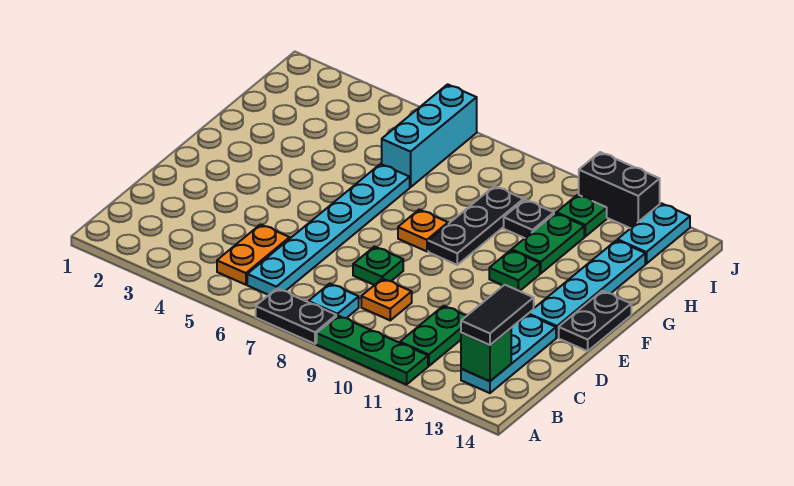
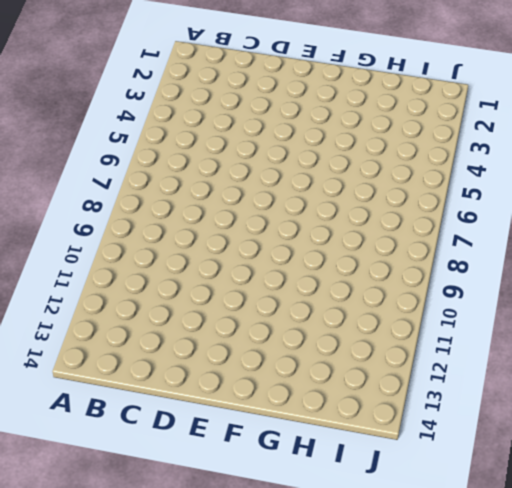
none -> black plate A7:A8 level 1
none -> green plate A9:A11 level 1
none -> orange plate B5:C5 level 1

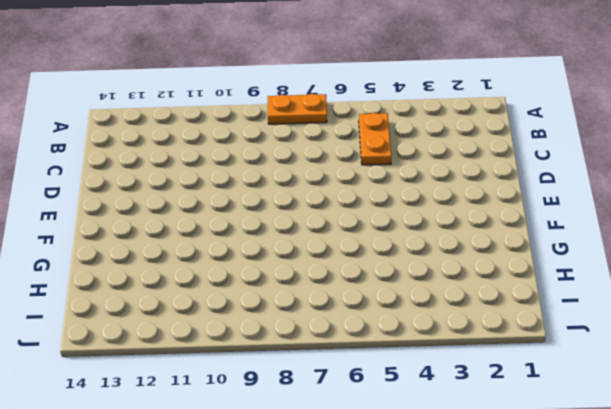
orange plate A7:A8 level 1 -> black plate A7:A8 level 1
none -> green plate A9:A11 level 1
none -> cyan plate B6:G6 level 1
none -> cyan plate B8 level 1

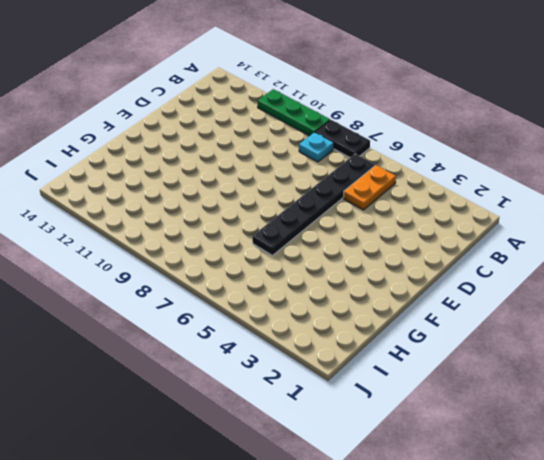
black plate B6:G6 level 1 -> cyan plate B6:G6 level 1
none -> green plate B11:C11 level 1
none -> cyan plate B13:D13 level 1
none -> orange plate C9 level 1

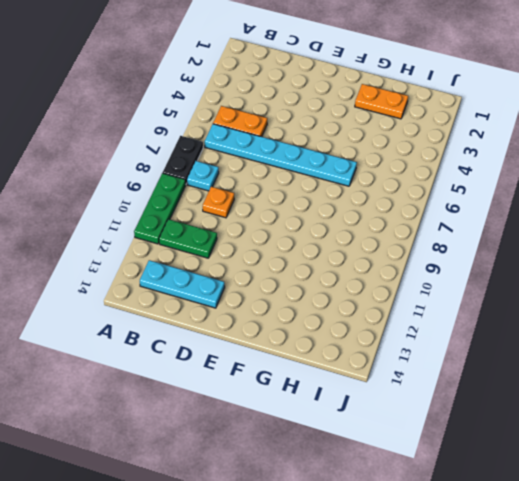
orange plate G2:H2 level 1 -> none
none -> green plate D8 level 1
none -> cyan plate E13:H13 level 1
none -> black plate E14:F14 level 1

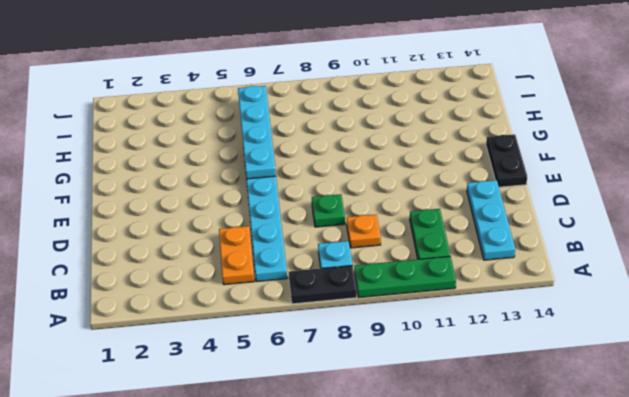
cyan plate F6:I6 level 2 -> cyan plate E13:H13 level 1
none -> orange plate F8 level 1
none -> black plate F9:H9 level 1
none -> green plate F11 level 1

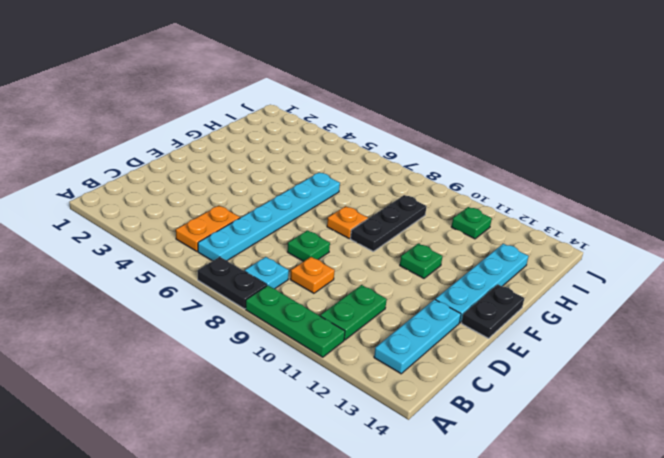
none -> green plate G11:H11 level 1
none -> cyan brick H6:J6 level 1
none -> black plate H10 level 1

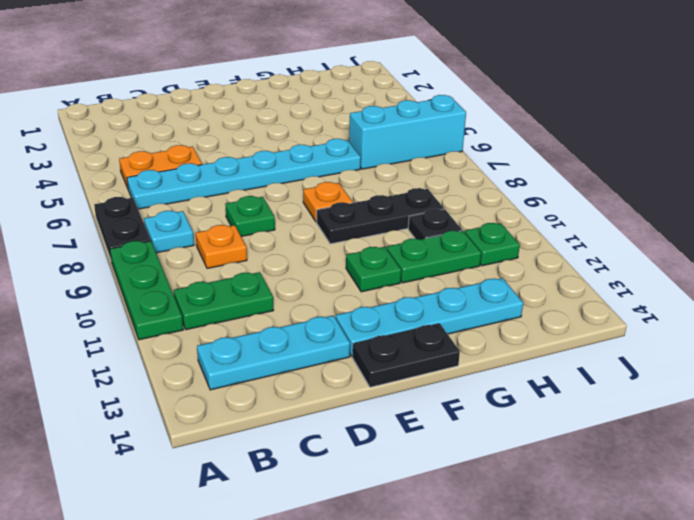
none -> cyan plate I13:J13 level 1
none -> black brick J11:J12 level 1
none -> green brick B13 level 2

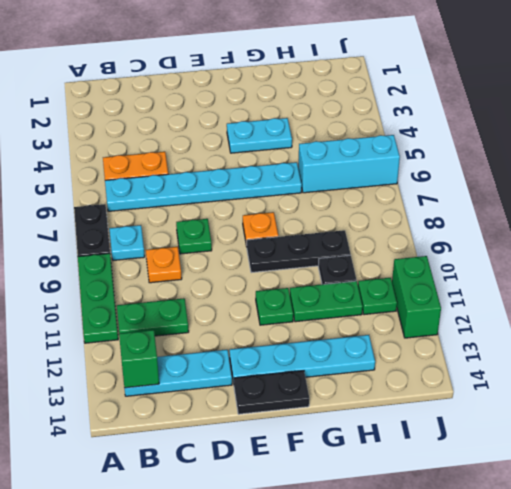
cyan plate F4:G4 level 1 -> cyan plate I13:J13 level 1
green brick J11:J12 level 1 -> black brick J11:J12 level 1
none -> black tile B13:C13 level 3

